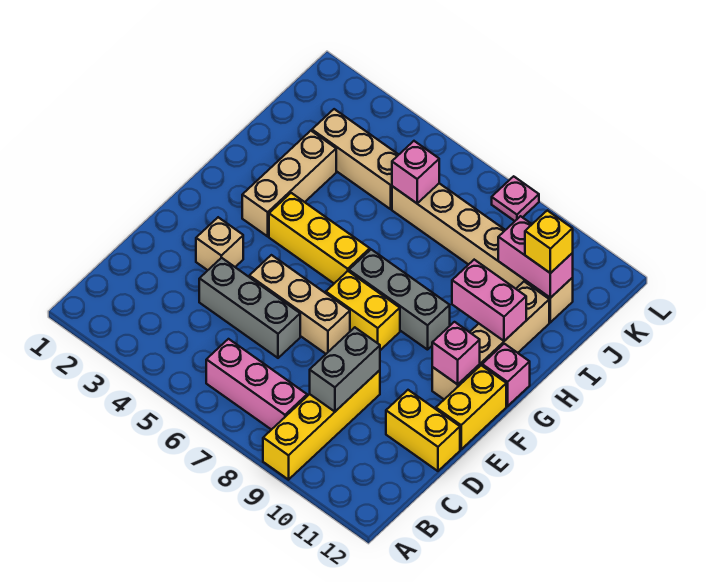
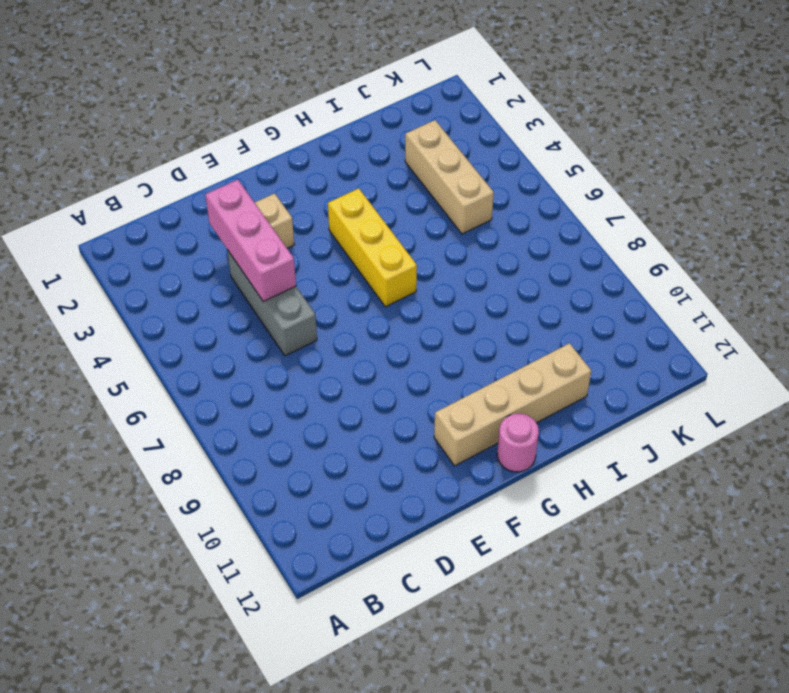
pink brick D3:D5 level 2 -> pink brick B6:B8 level 1
pink round brick G12 level 1 -> pink brick G12 level 1
none -> yellow brick A9:D9 level 1
none -> yellow brick D11:D12 level 1
none -> tan brick E5:E7 level 1

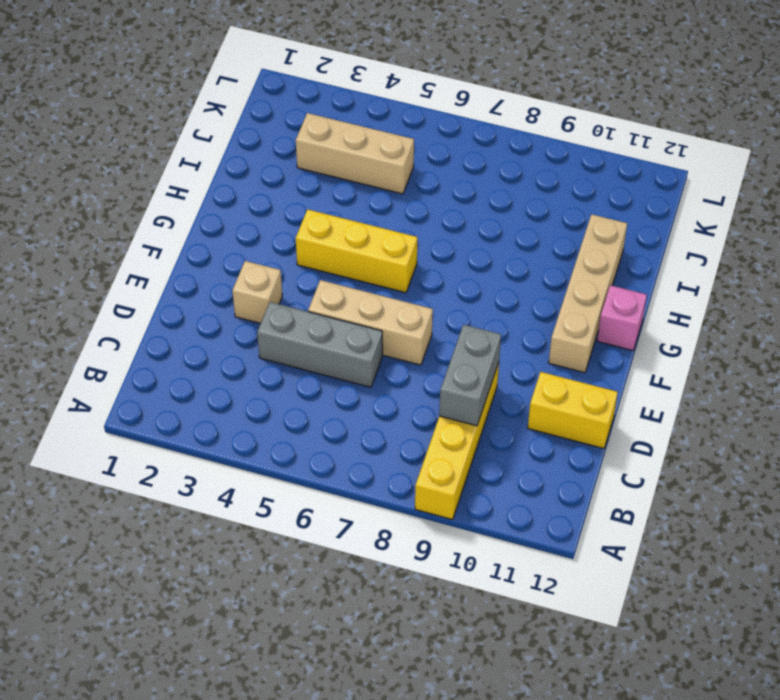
none -> pink brick B6:B8 level 1
none -> yellow brick E12:F12 level 1
none -> yellow brick F7:F8 level 1

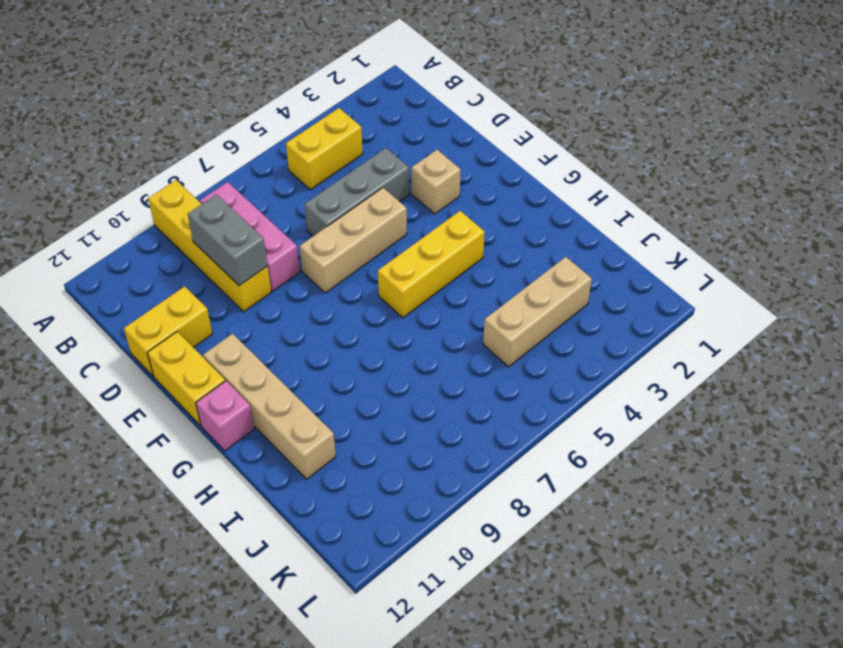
yellow brick B4:B5 level 1 -> yellow brick F7:F8 level 1
pink brick B8:D8 level 1 -> pink brick B6:B8 level 1
none -> tan brick G3:I3 level 1
none -> grey brick G7:G9 level 1
none -> tan brick J6:J11 level 1

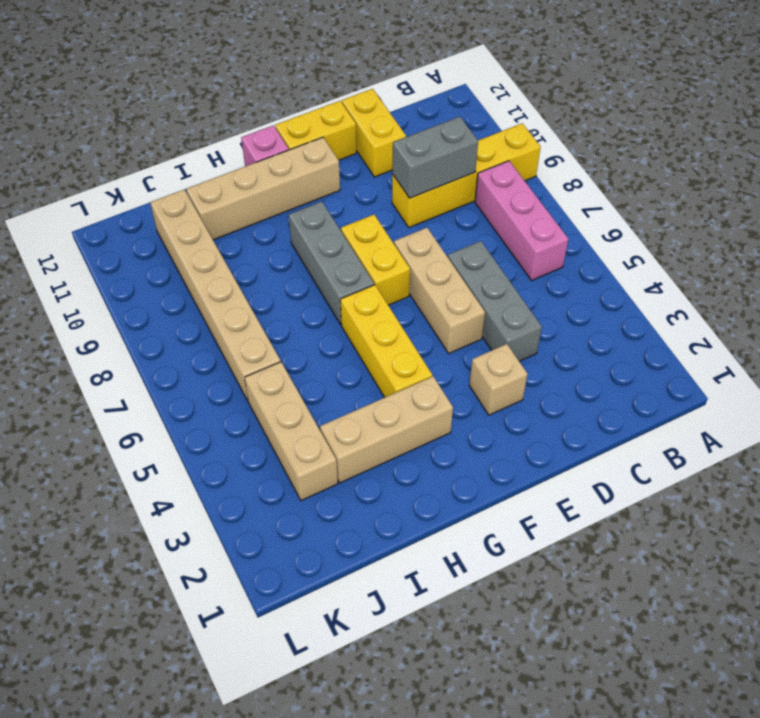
none -> pink plate L8 level 1
none -> pink brick F11 level 2
none -> pink brick H10:H11 level 2

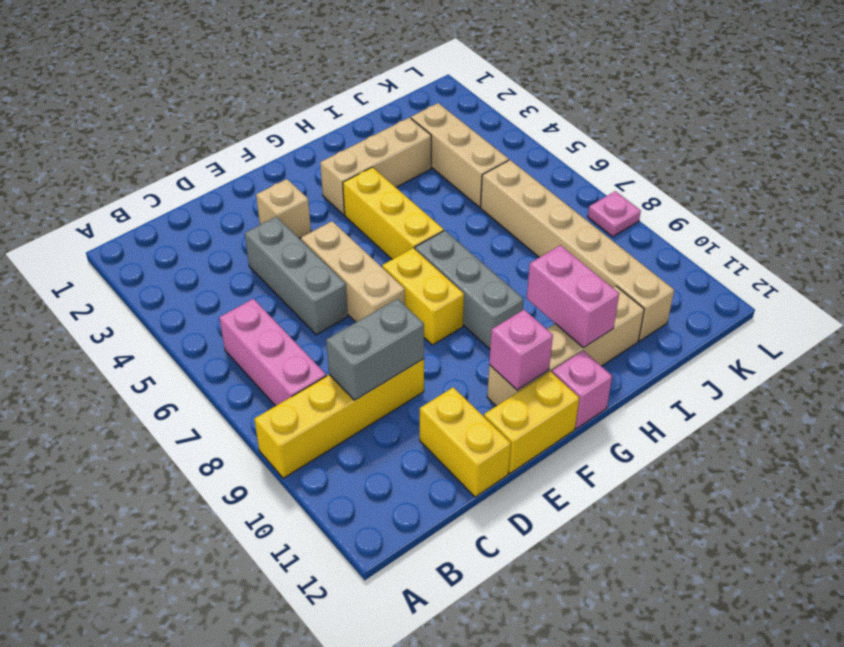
none -> pink brick J6 level 2
none -> pink brick J10:J11 level 2
none -> yellow brick J11 level 3

